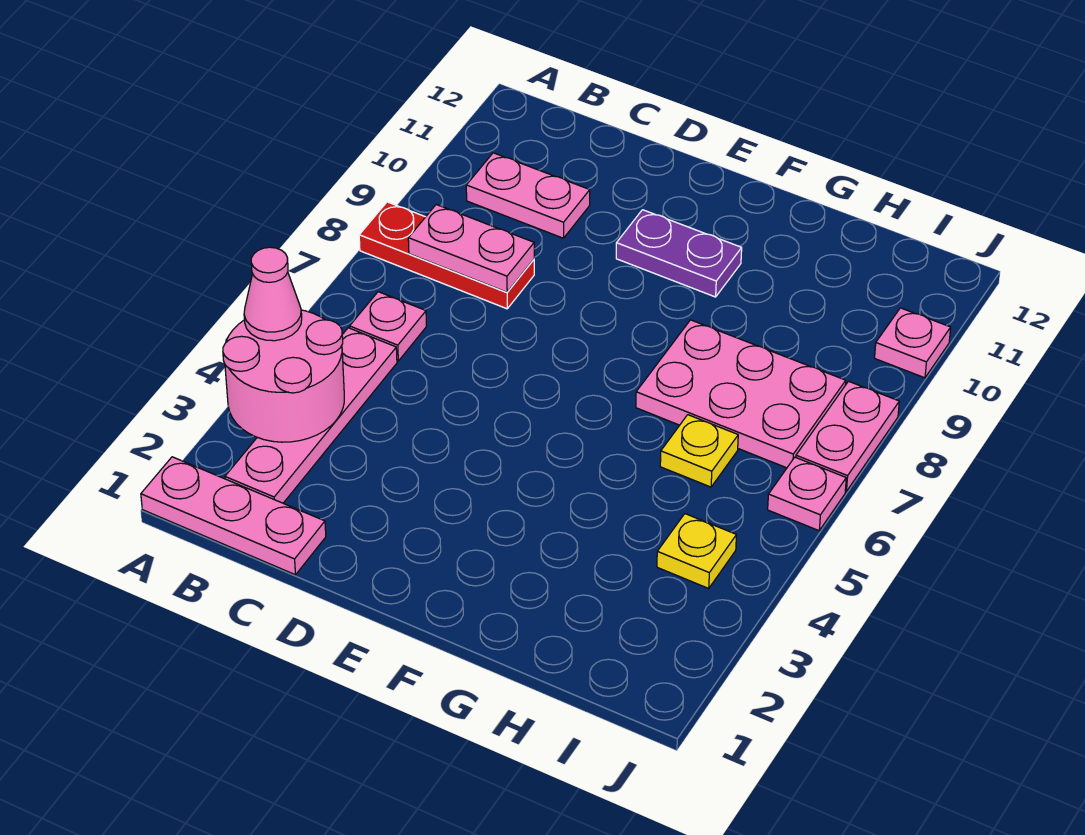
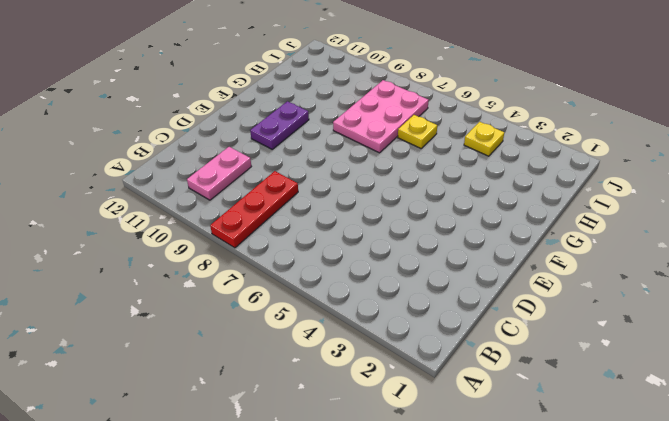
none -> pink plate A1:C1 level 1
none -> pink plate B2:B5 level 1
none -> pink plate B6 level 1

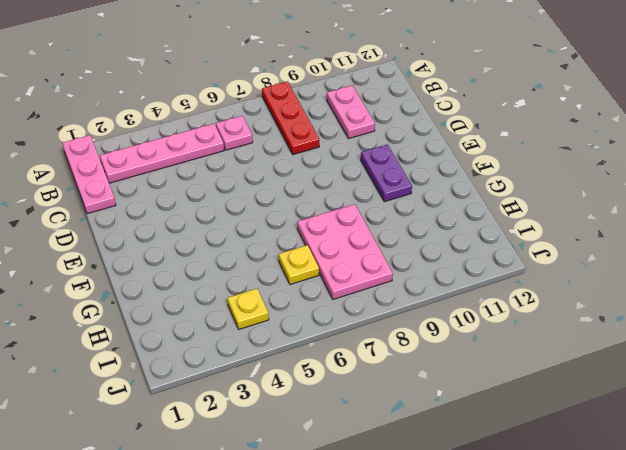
none -> pink plate J6 level 1
none -> pink plate J7:J8 level 1
none -> pink plate J10 level 1

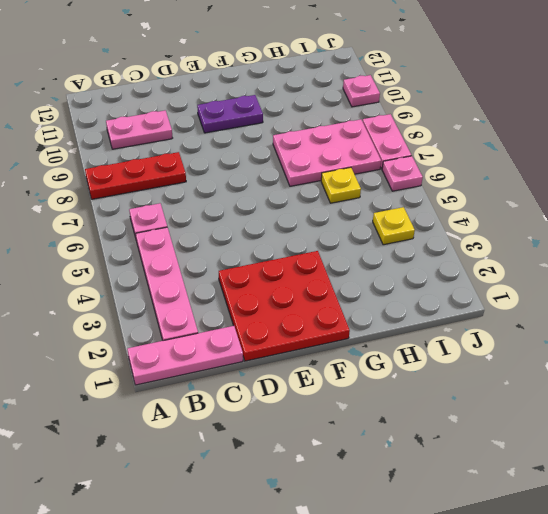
red plate D1:F3 level 1 -> none
none -> pink round brick A3:B4 level 2
none -> pink plate B8:C8 level 2
none -> pink cone A4 level 3

